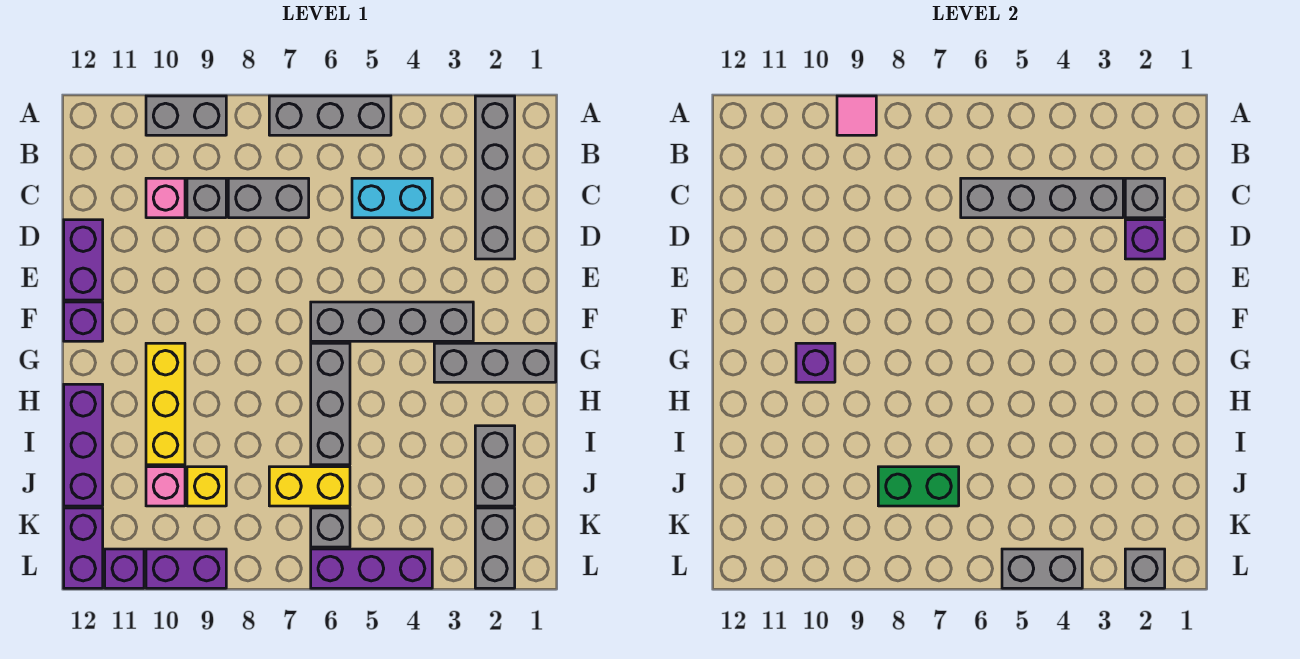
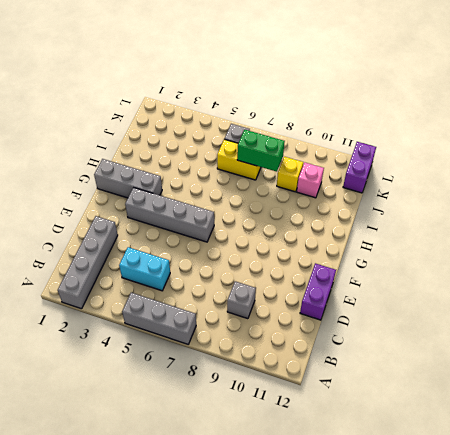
none -> grey brick A9:A10 level 1
none -> grey brick C7:C8 level 1
none -> pink brick C10 level 1
none -> purple brick F12 level 1

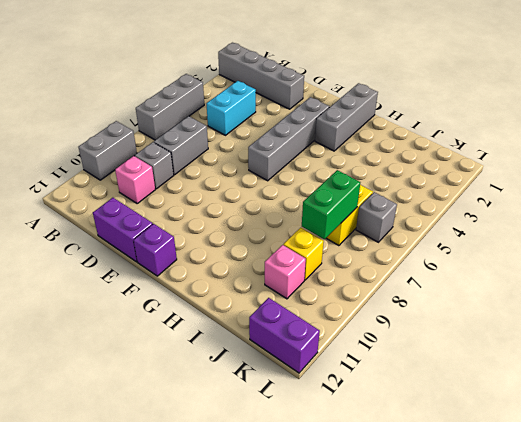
none -> grey brick G6:I6 level 1
none -> yellow brick G10:I10 level 1
none -> purple brick H12:J12 level 1
none -> grey brick I2:J2 level 1

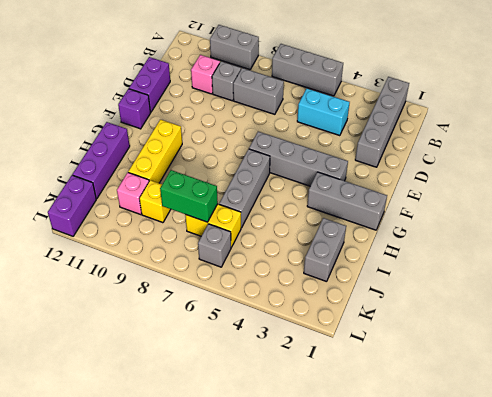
none -> grey brick K2:L2 level 1
none -> purple brick L4:L6 level 1
none -> purple brick L9:L10 level 1
none -> purple brick L11 level 1

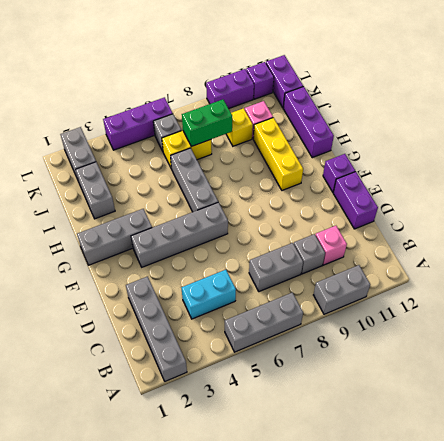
none -> pink tile A9 level 2
none -> grey brick C2 level 2
none -> grey brick C3:C6 level 2
none -> purple brick D2 level 2

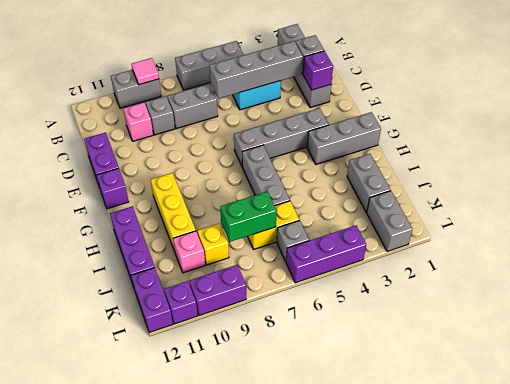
none -> purple brick G10 level 2
none -> grey brick L2 level 2
none -> grey brick L4:L5 level 2

